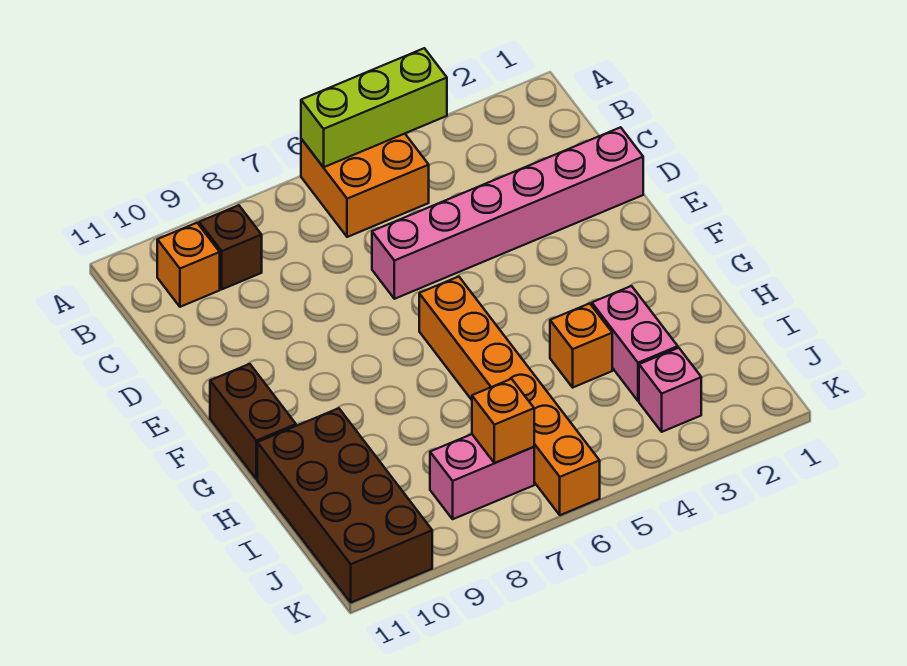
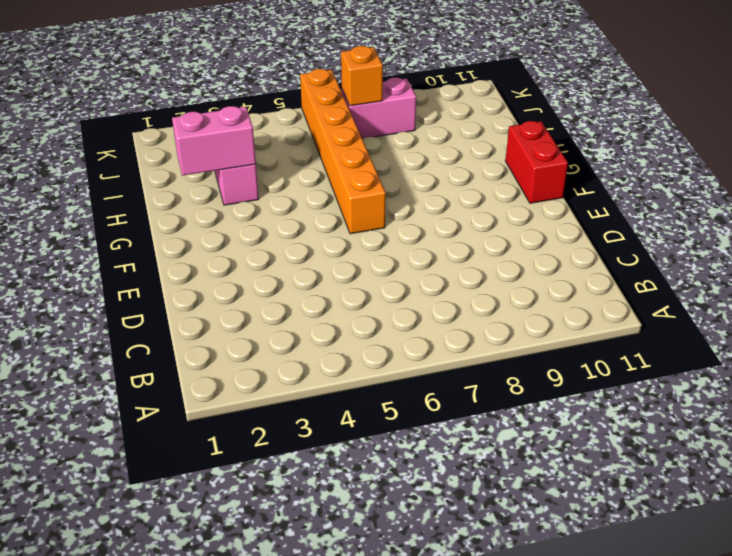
red brick F11:G11 level 1 -> brown brick F11:G11 level 1
pink brick H2:H3 level 2 -> none
none -> orange brick A5:B6 level 1
none -> brown brick B9 level 1
none -> orange brick B10 level 1

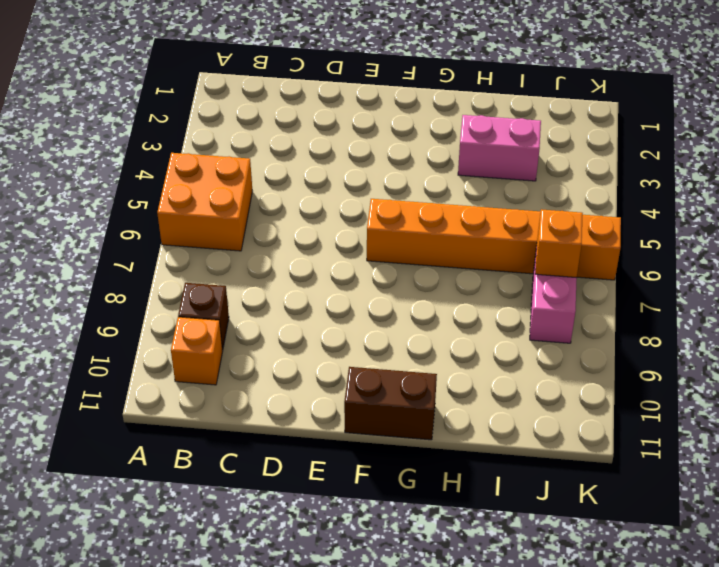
none -> pink brick D1:D6 level 1
none -> orange brick H4 level 1
none -> brown brick H10:K11 level 1

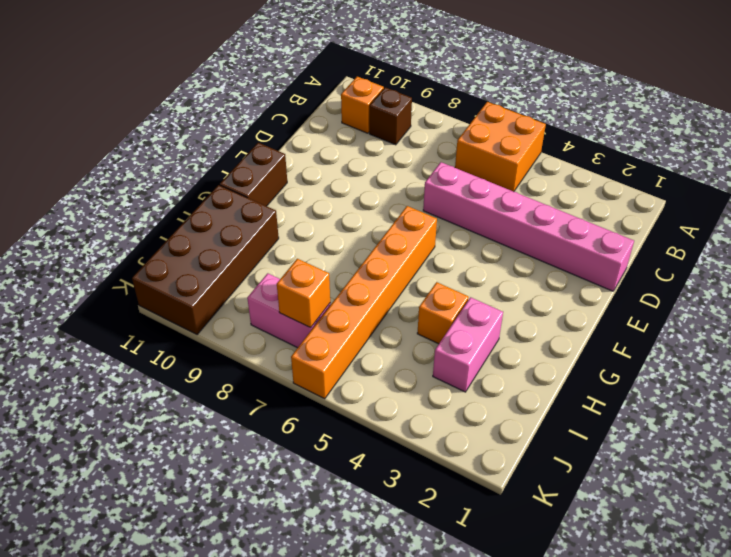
none -> pink brick J3 level 1
none -> lime brick A4:A6 level 2

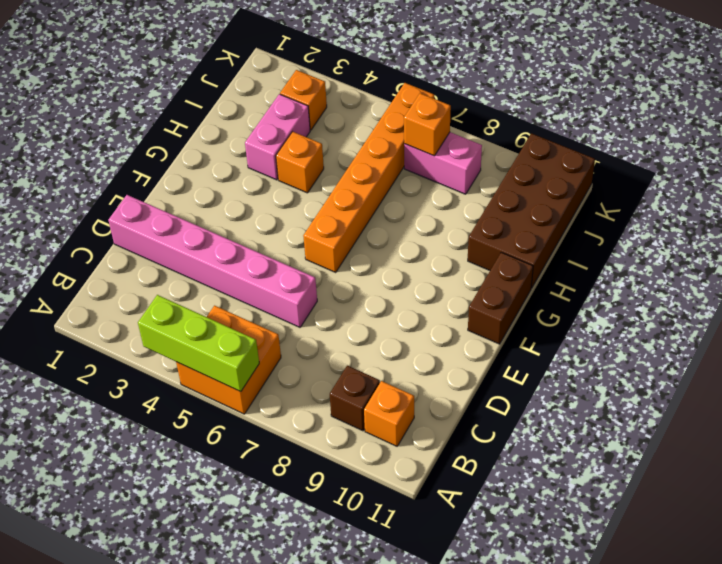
orange brick J3 level 1 -> pink brick J3 level 1

